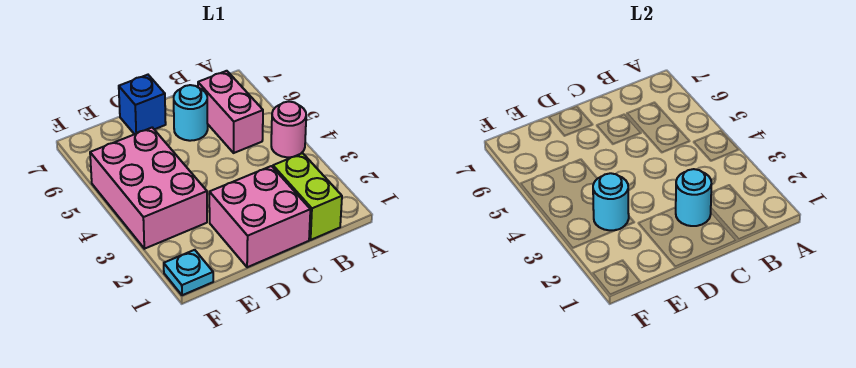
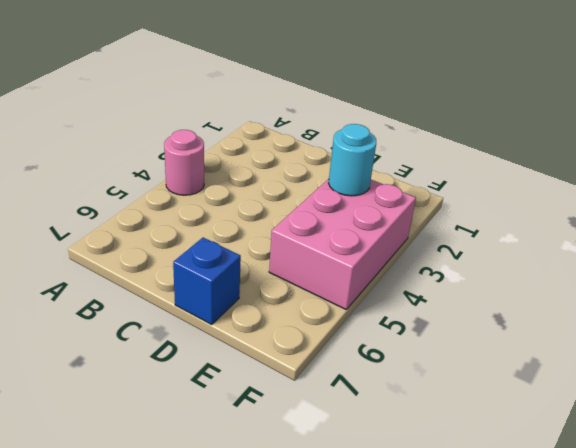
none -> lime brick B1:B2 level 1
none -> pink brick B5:B6 level 1

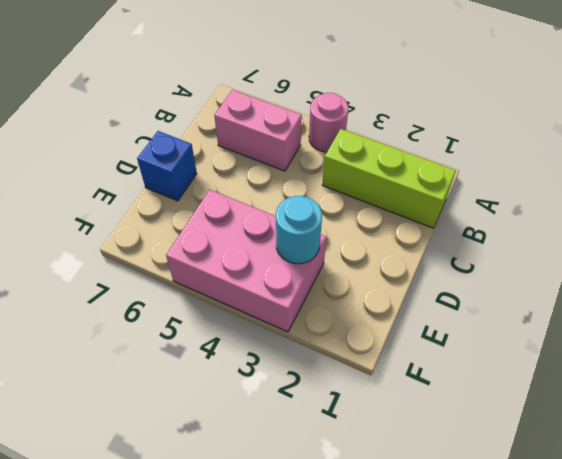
lime brick B1:B3 level 1 -> lime brick B1:B2 level 1
none -> pink brick C1:D2 level 1
none -> cyan round brick C6 level 1

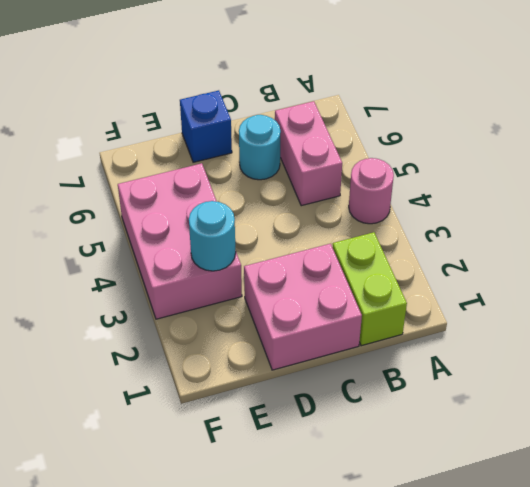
none -> cyan plate F1 level 1
none -> cyan round brick C2 level 2

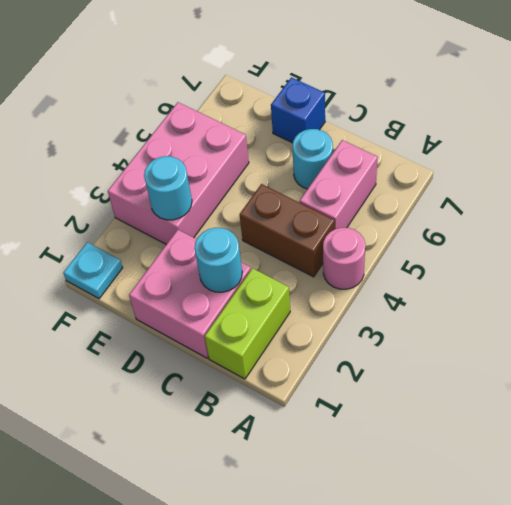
brown brick B4:C4 level 1 -> none

